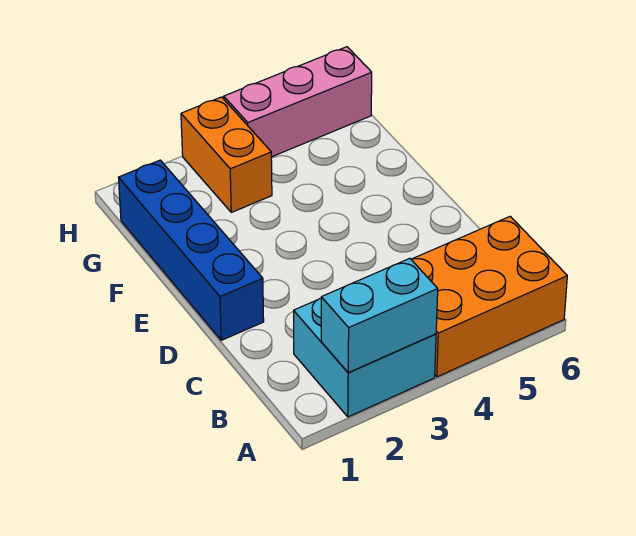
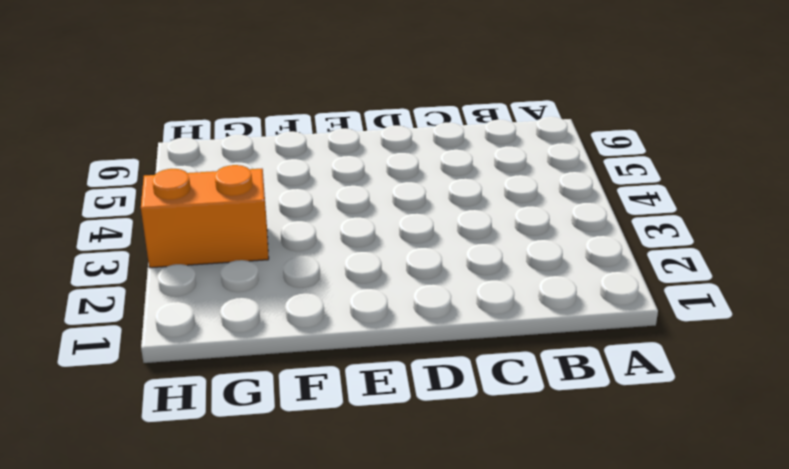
none -> cyan brick A2:B3 level 1
none -> orange brick A4:B6 level 1

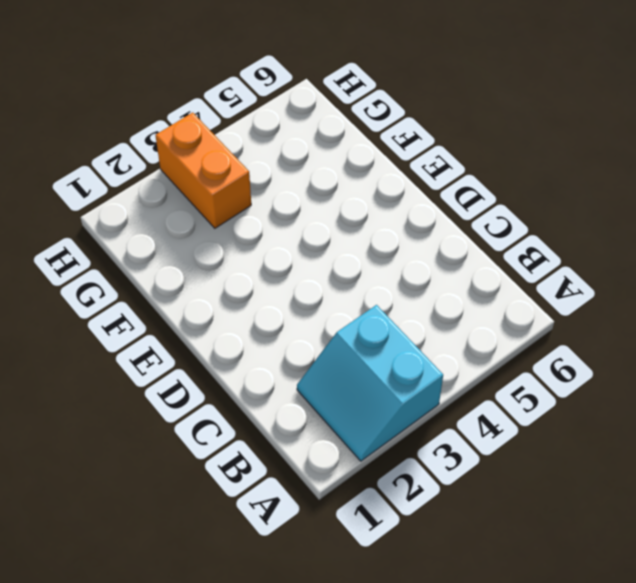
cyan slope A2:B3 level 1 top 3 -> cyan brick A2:B3 level 1
none -> orange brick A4:B6 level 1
none -> blue brick D1:G1 level 1

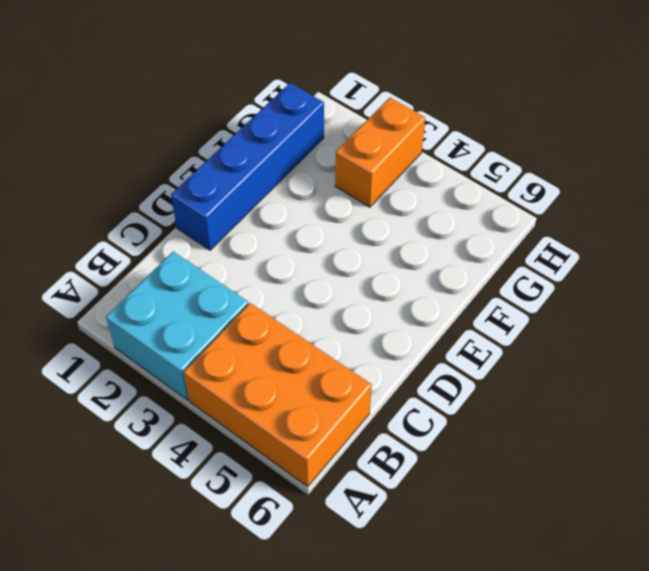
none -> pink brick H4:H6 level 1
none -> cyan brick A2:A3 level 2

